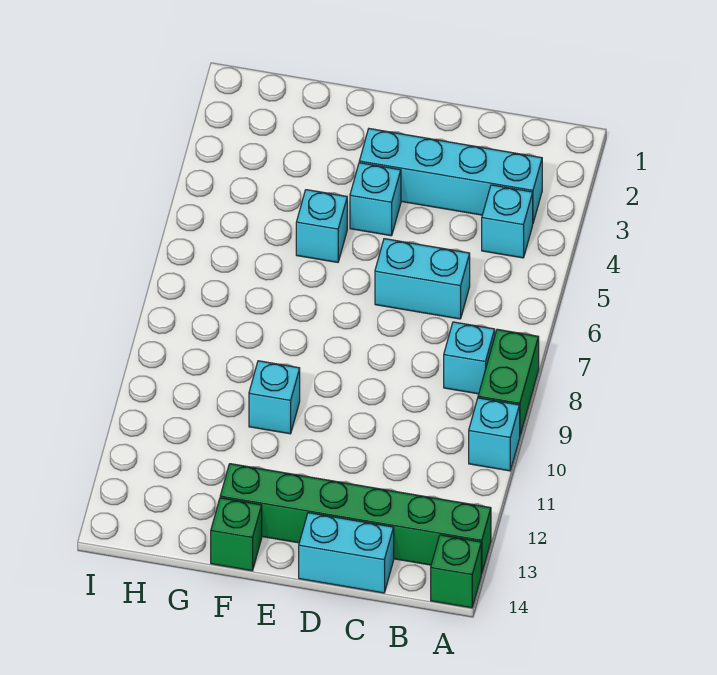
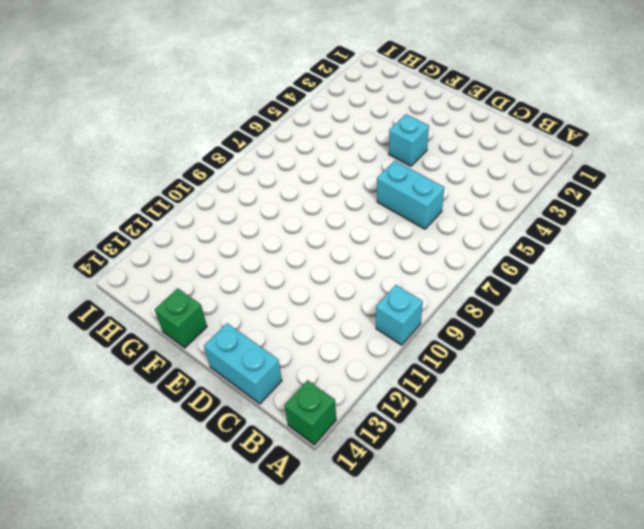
none -> green brick A8:A9 level 1
none -> green brick A13:F13 level 1
none -> cyan brick B3:E3 level 1

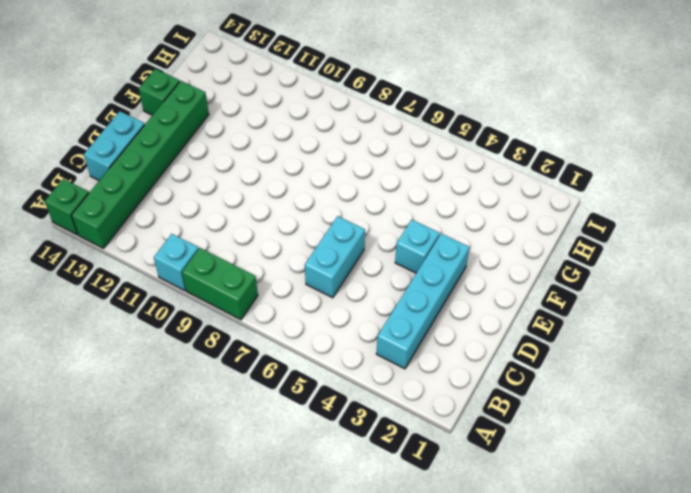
none -> cyan brick B4 level 1
none -> cyan brick B8 level 1
none -> cyan brick F5 level 1

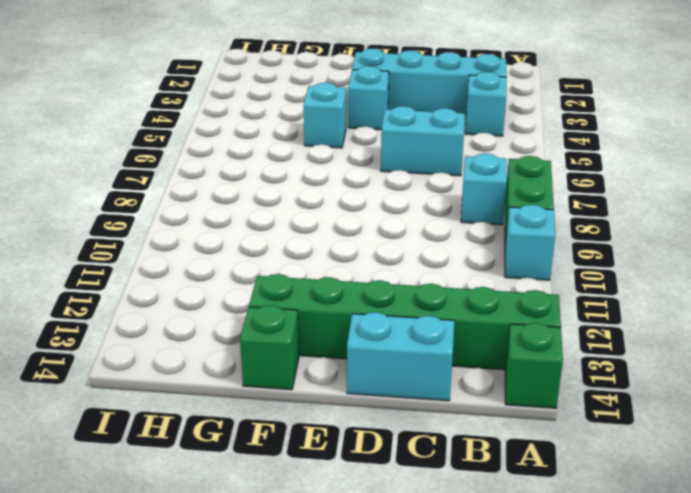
none -> cyan brick F10 level 1

